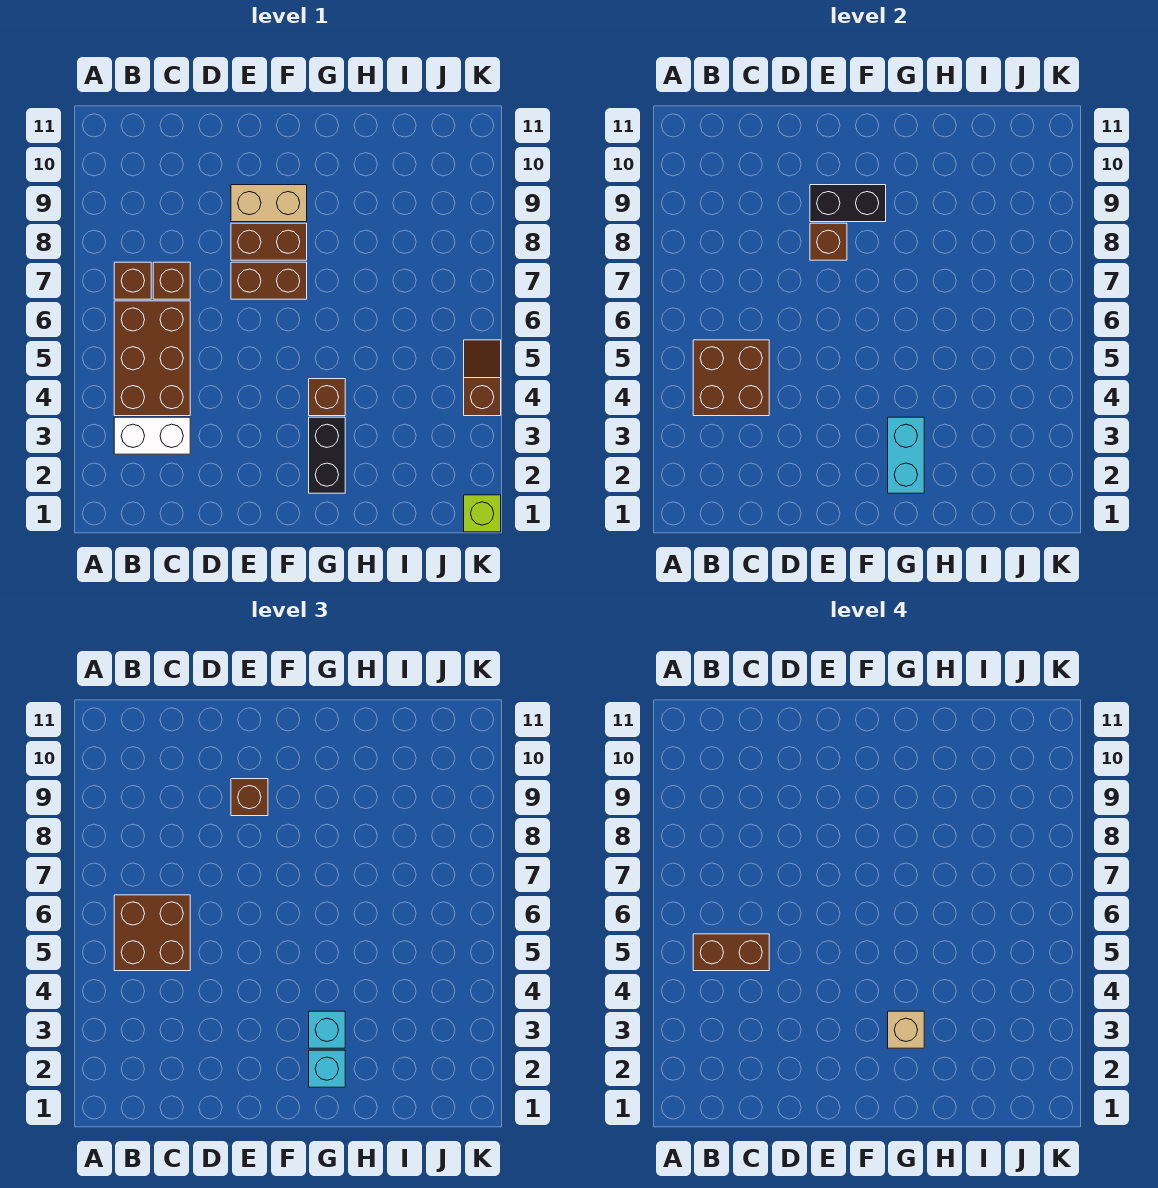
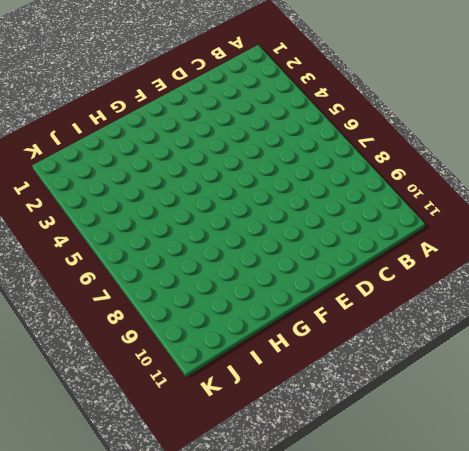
none -> white brick B3:C3 level 1
none -> brown brick B4:C6 level 1
none -> brown brick B7 level 1

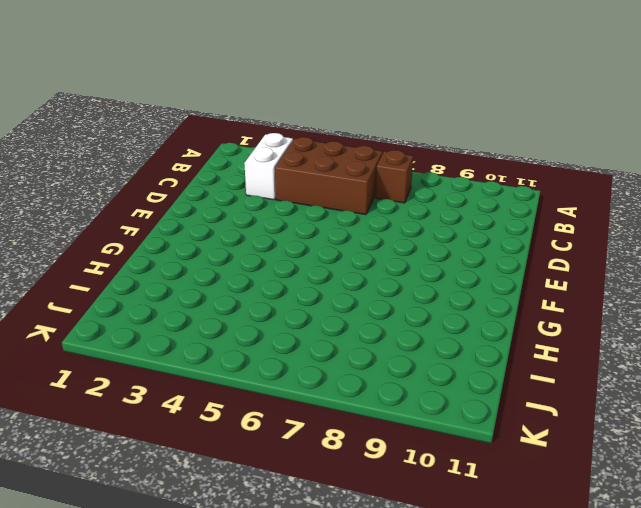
none -> brown brick C7 level 1
none -> brown brick E7:F7 level 1
none -> brown brick E8:F8 level 1

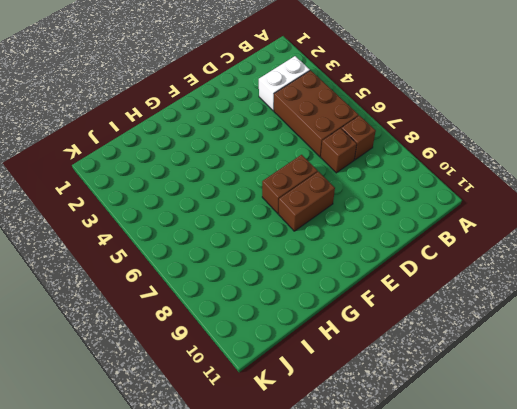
none -> tan brick E9:F9 level 1
none -> black brick G2:G3 level 1
none -> brown brick G4 level 1

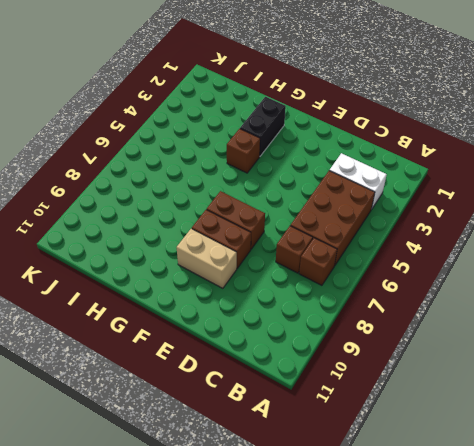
none -> lime brick K1 level 1
none -> brown slope K4:K5 level 1 top 4
none -> brown brick B4:C5 level 2

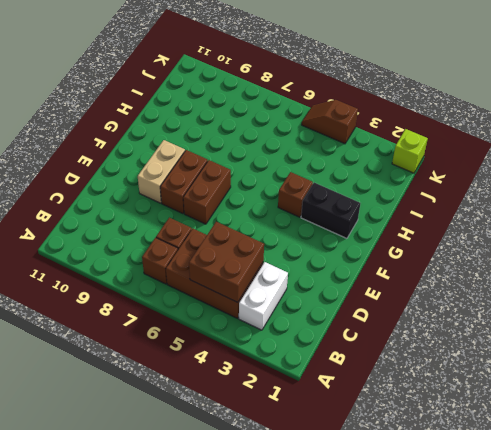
none -> brown brick E8 level 2
none -> black brick E9:F9 level 2
none -> cyan brick G2:G3 level 2

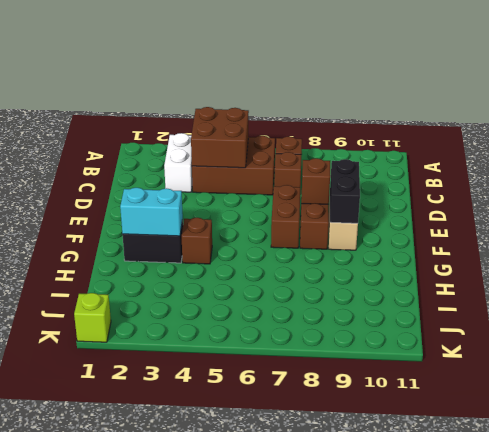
none -> brown slope K4:K5 level 1 top 4
none -> brown brick B5:C6 level 3
none -> brown brick E9 level 3

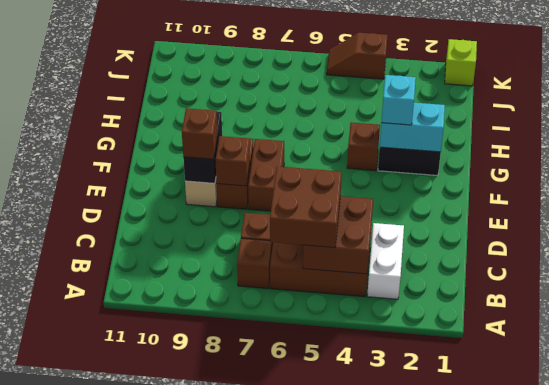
none -> cyan brick G2 level 3
none -> brown brick B5:C5 level 4
none -> tan brick G3 level 4

